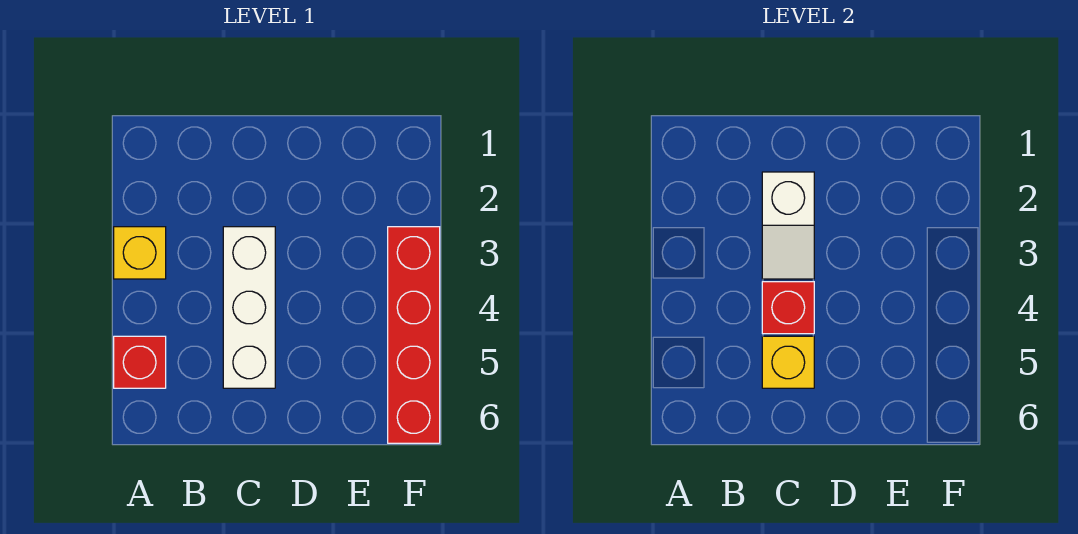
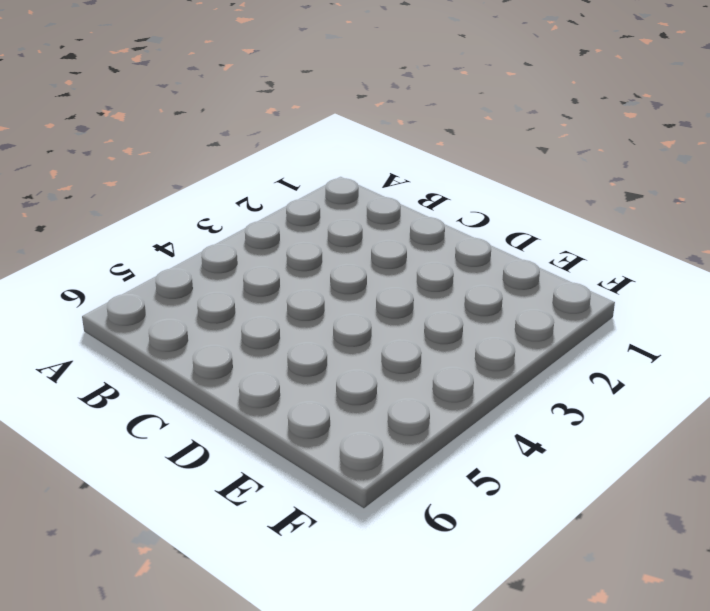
none -> yellow brick A3 level 1
none -> red brick A5 level 1

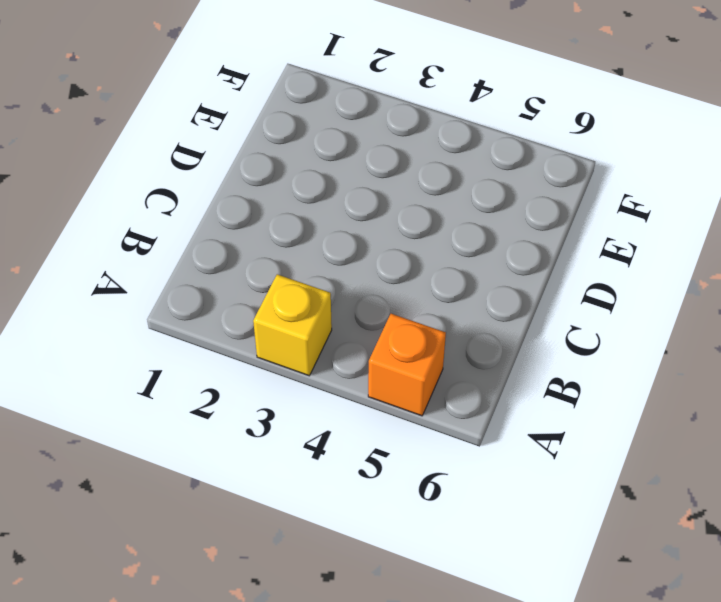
orange brick A5 level 1 -> red brick A5 level 1
none -> white brick C3:C5 level 1
none -> red brick F3:F6 level 1

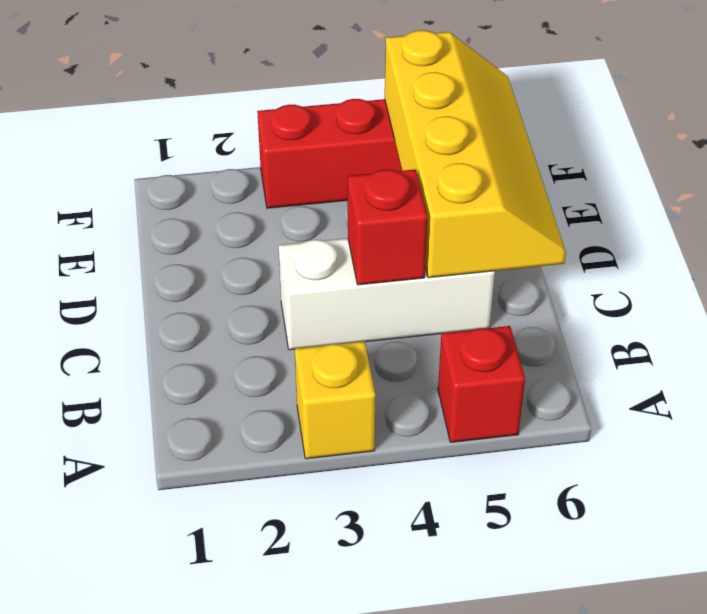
yellow slope C5:F6 level 2 top 5 -> yellow brick C5 level 2
none -> white slope C2:C3 level 2 top 2

